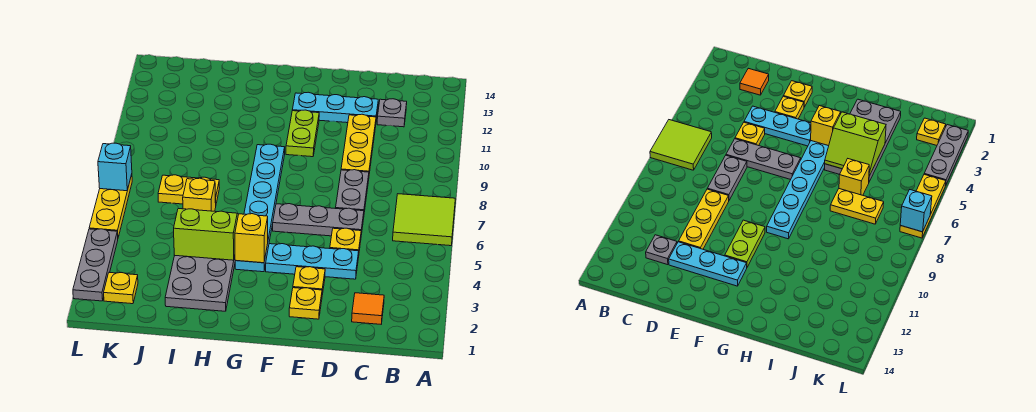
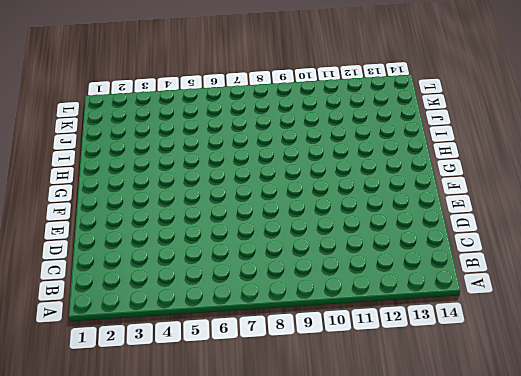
none -> lime tile A6:B7 level 1
none -> orange tile C2 level 1
none -> grey plate C12 level 1

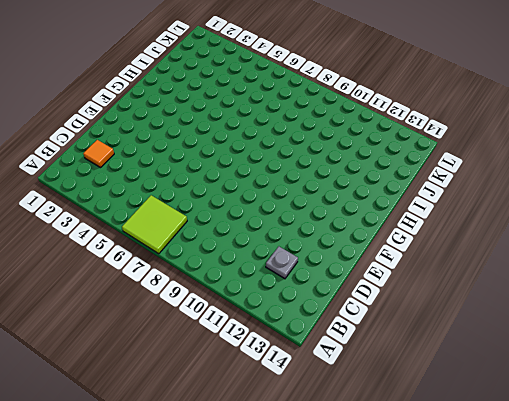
none -> cyan plate D4:F4 level 1
none -> yellow plate D5 level 1
none -> grey plate D6:F6 level 1

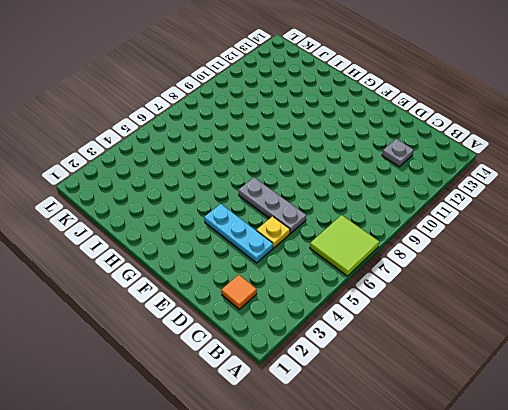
none -> grey plate D7:D8 level 1
none -> yellow plate D9:D11 level 1
none -> cyan plate D12:F12 level 1

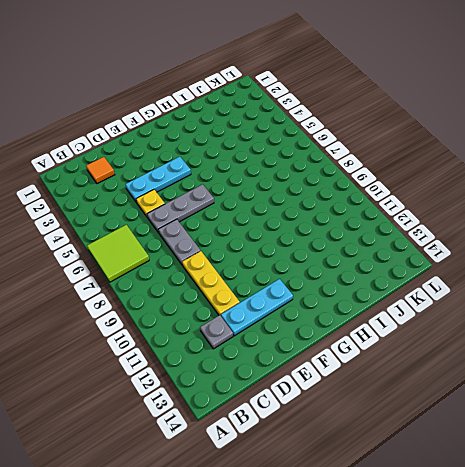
none -> yellow plate E2 level 1
none -> yellow plate E3 level 1
none -> lime plate F10:F11 level 1

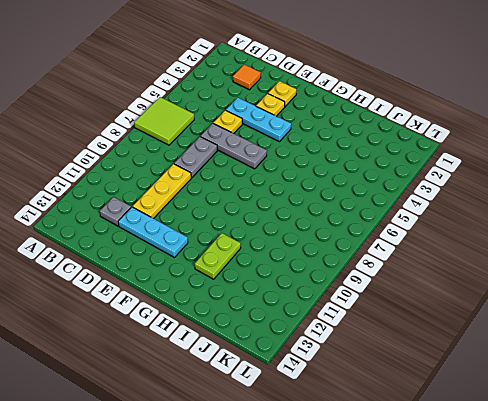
lime plate H11:H12 level 1 -> lime plate F10:F11 level 1
none -> cyan plate G4:G9 level 1
none -> grey plate H2:I5 level 1
none -> yellow brick I6 level 1

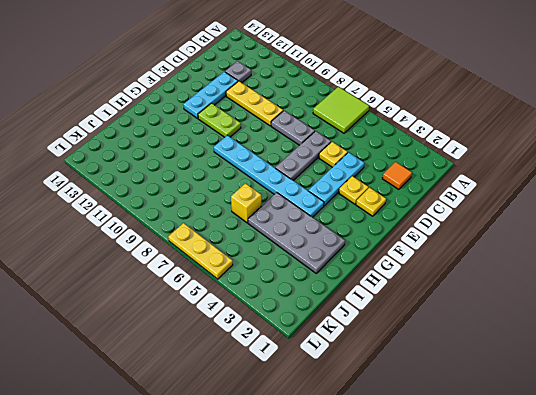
none -> yellow plate I7:J7 level 1
none -> yellow plate K2 level 1
none -> grey plate L2:L4 level 1

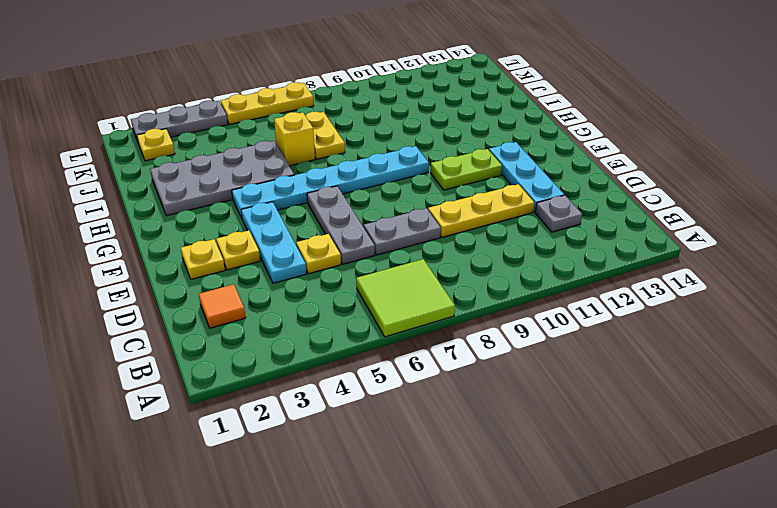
none -> yellow brick G4 level 2
none -> lime slope H4:I5 level 2 top 4
none -> cyan brick L7 level 2

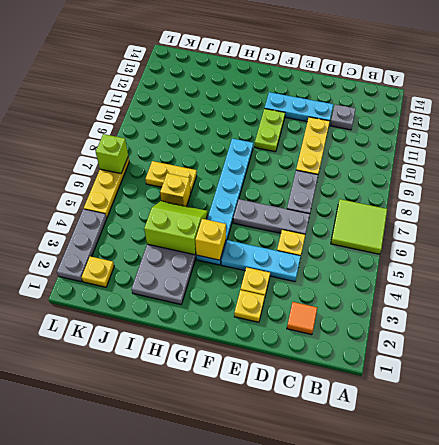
lime brick L7 level 2 -> cyan brick L7 level 2

